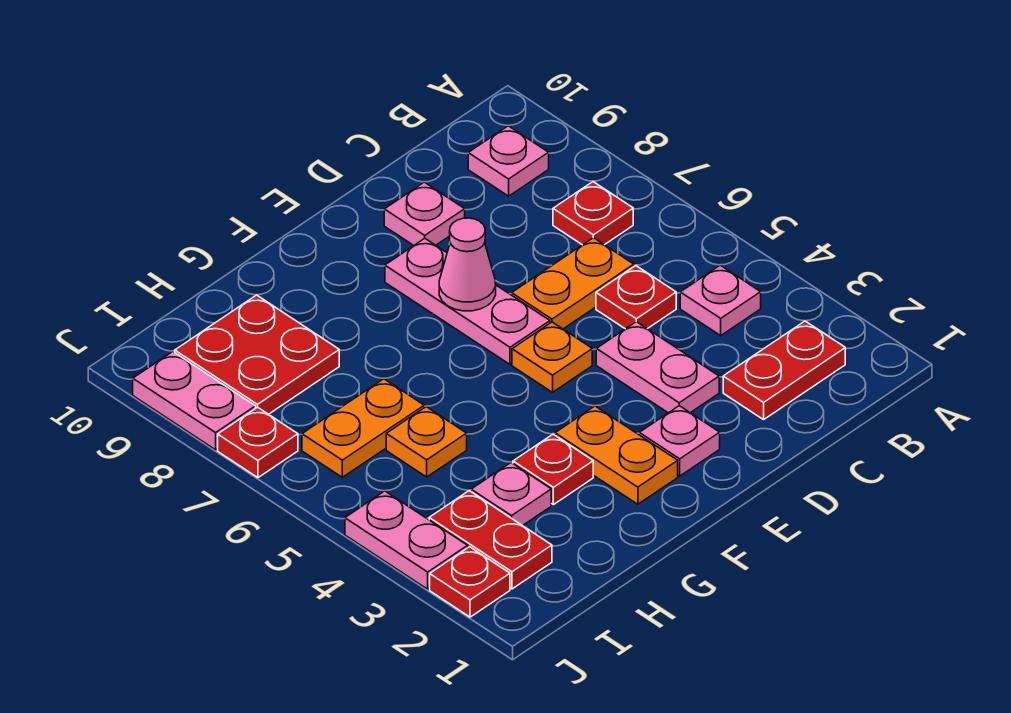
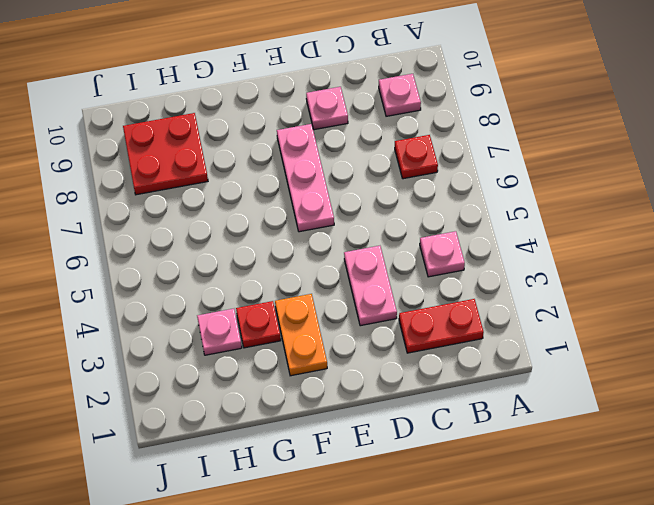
none -> red plate C5 level 1
none -> orange plate C6:D6 level 1
none -> pink plate E2 level 1

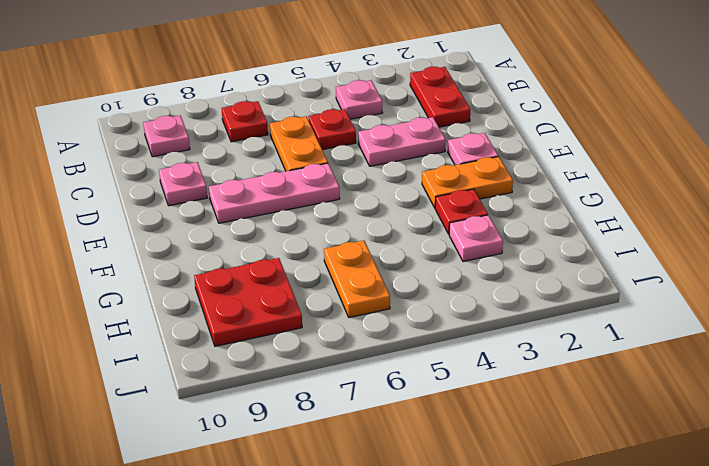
none -> orange plate E5 level 1
none -> orange plate H5 level 1
none -> red plate I2:I3 level 1

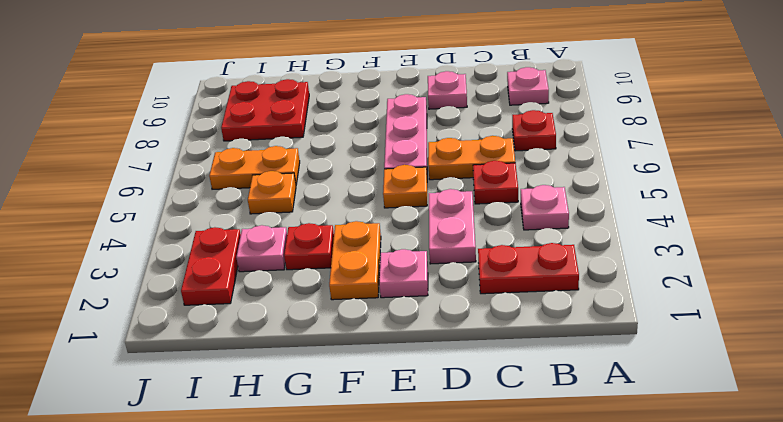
none -> red plate J2 level 1
none -> pink plate J3:J4 level 1
none -> red plate J7 level 1

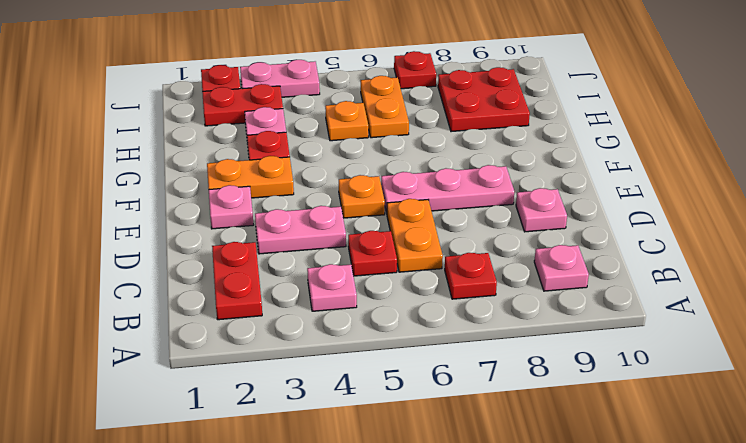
none -> pink plate J8:J9 level 1
none -> pink cone E7 level 2

